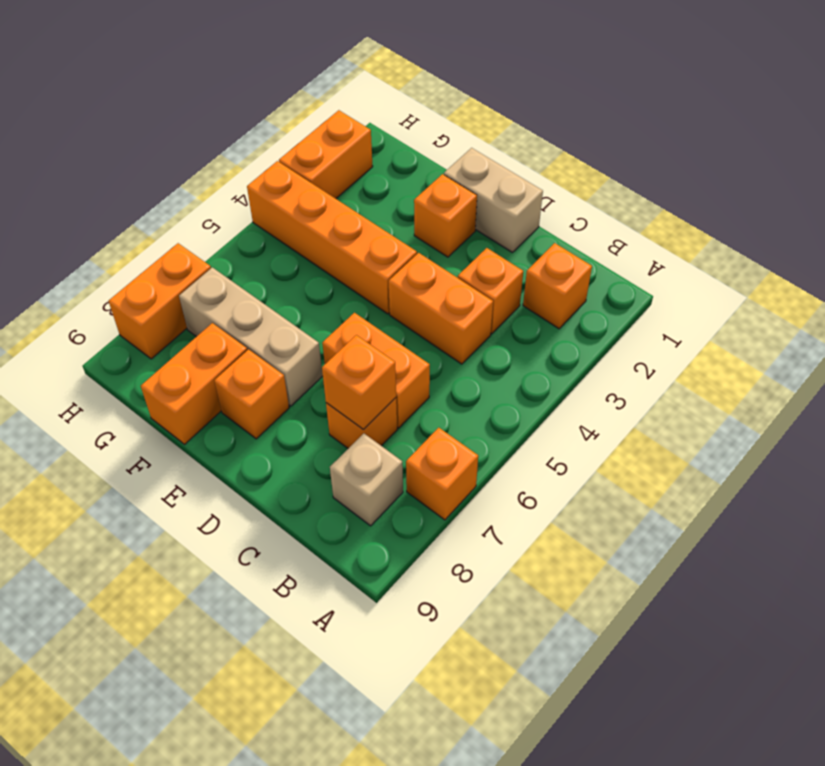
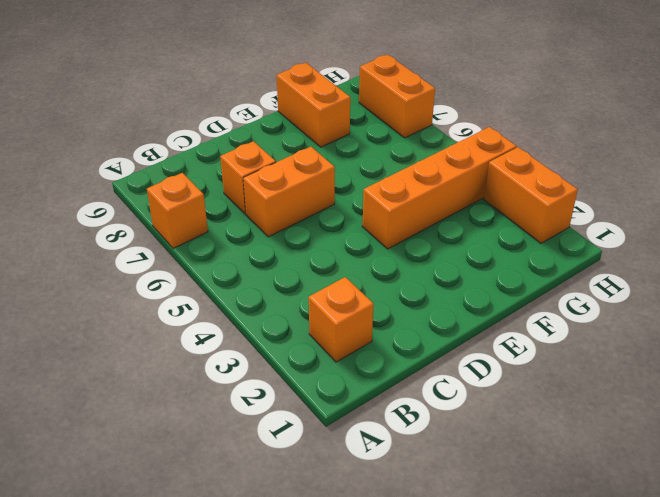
none -> tan brick B8 level 1
none -> orange brick C3 level 1
none -> orange brick C4:D4 level 1

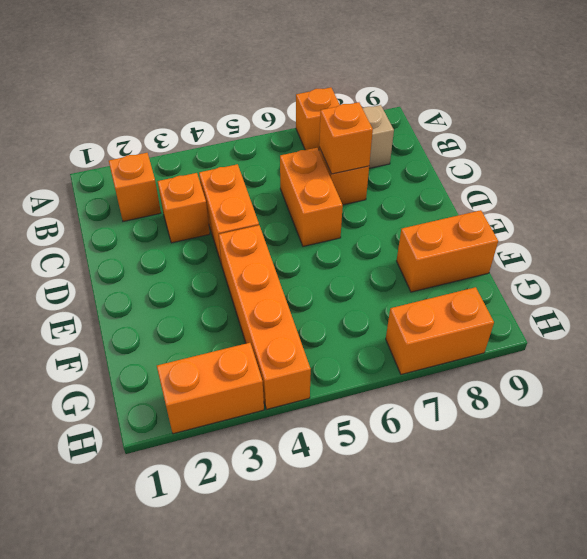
none -> tan brick D1:E1 level 1
none -> orange brick E2 level 1
none -> tan brick E7:G7 level 1

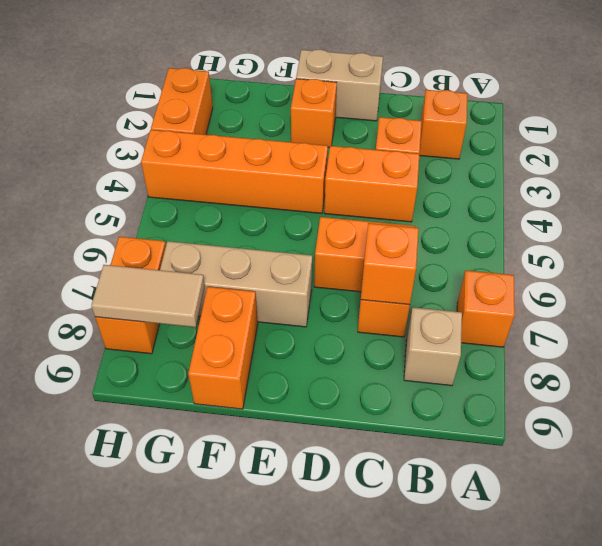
tan tile G8:H8 level 2 -> none
none -> orange brick E8 level 1

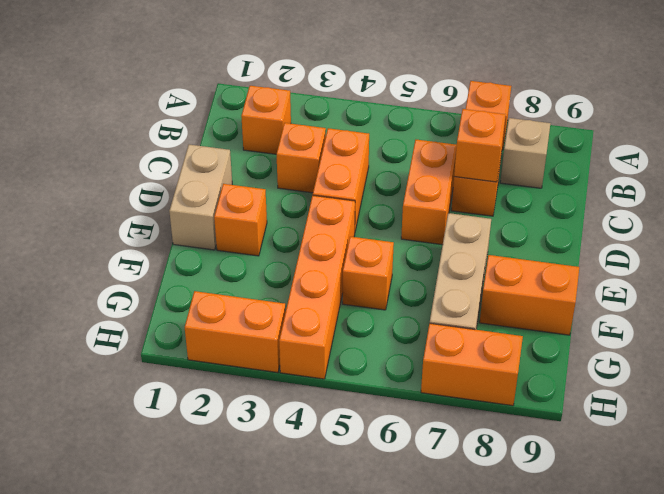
orange brick F5 level 1 -> orange brick E8 level 1

